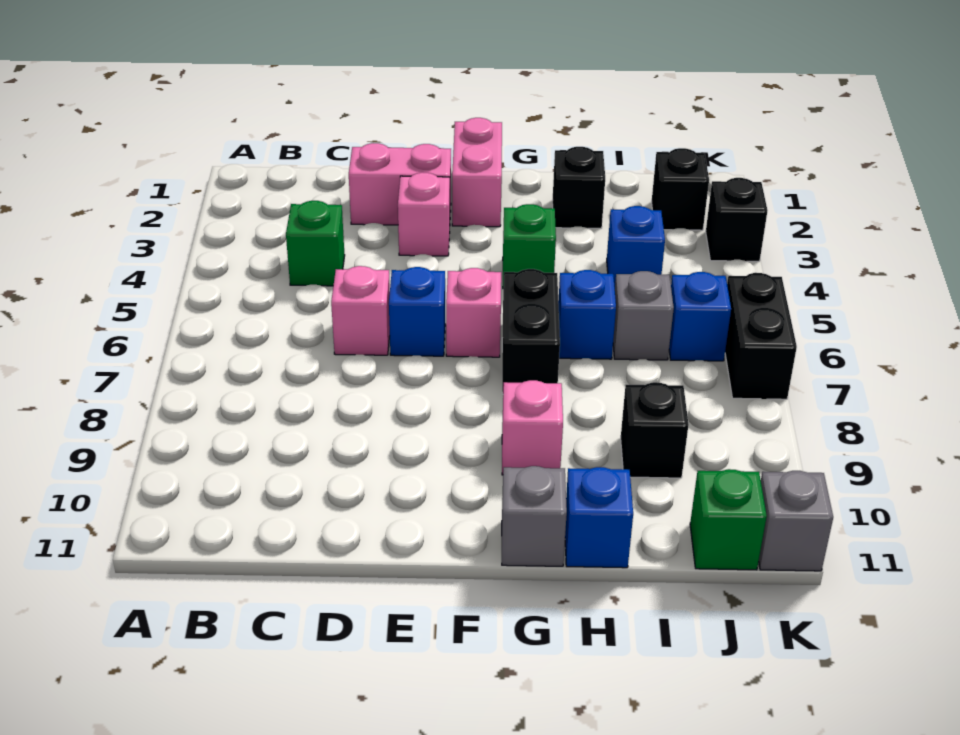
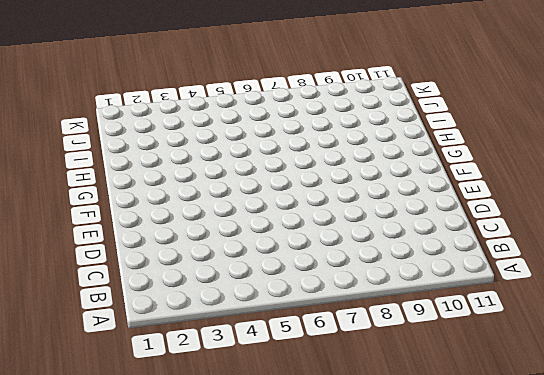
none -> green brick C4 level 1
none -> pink brick D2:E2 level 1
none -> pink brick D6 level 1

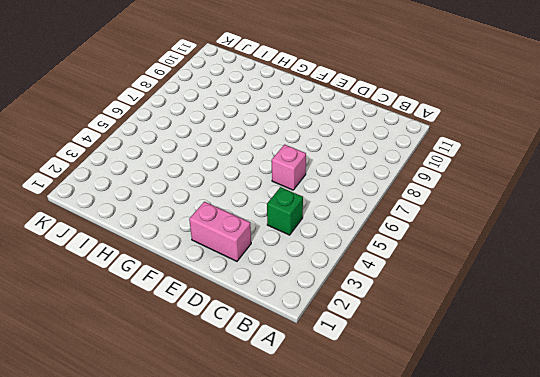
none -> pink brick E3 level 1
none -> blue brick E6 level 1
none -> pink brick F1:F2 level 1

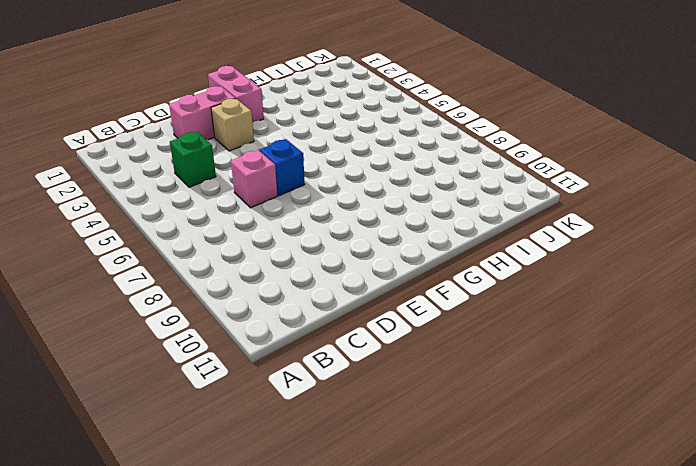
tan brick E3 level 1 -> pink brick E3 level 1
none -> pink brick F6 level 1
none -> green brick G4 level 1
none -> black brick G6:G7 level 1

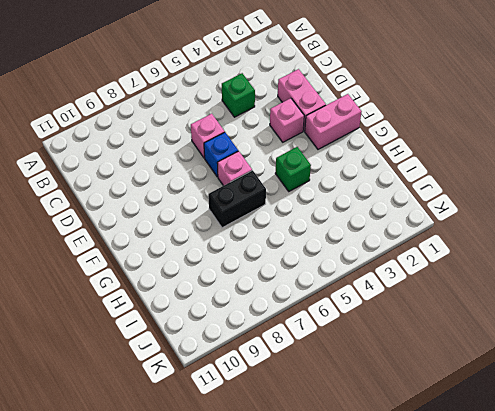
none -> pink brick G9 level 1
none -> grey brick G11 level 1
none -> black brick H2 level 1

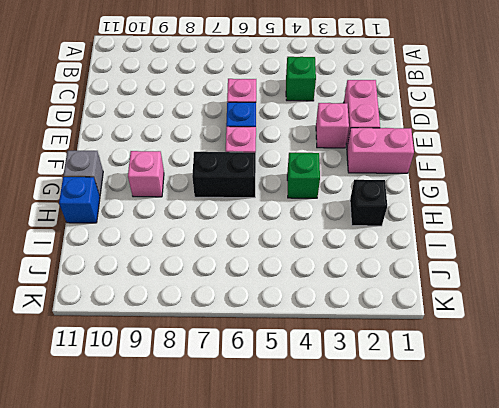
none -> blue brick H6 level 1
none -> blue brick I4 level 1
none -> grey brick I6 level 1

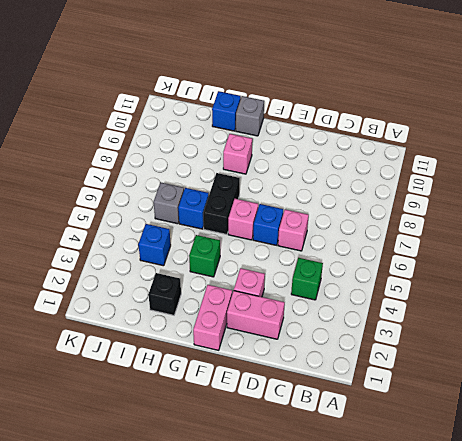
none -> black brick I9 level 1
none -> black brick J2 level 1
none -> blue brick J6 level 1

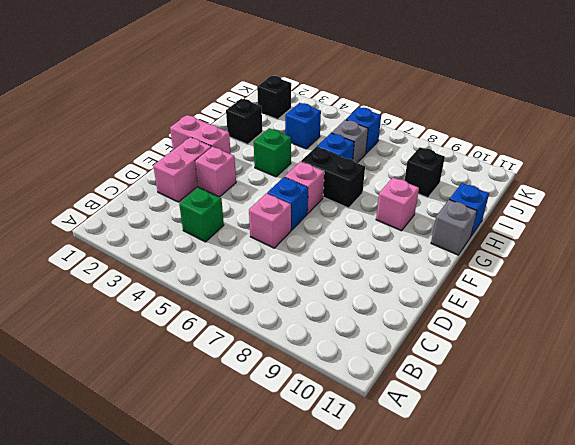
none -> green brick J11 level 1
none -> black brick K3 level 1
none -> black brick K6:K7 level 1

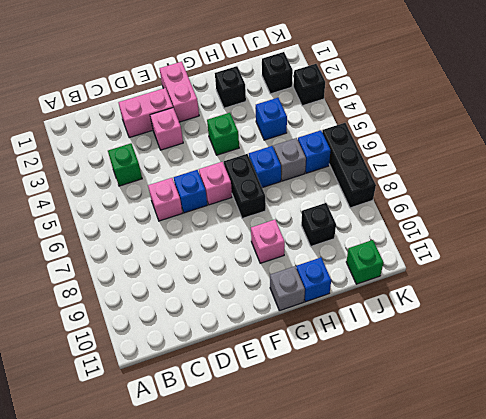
black brick K6:K8 level 1 -> black brick K6:K7 level 1
none -> grey brick K11 level 1

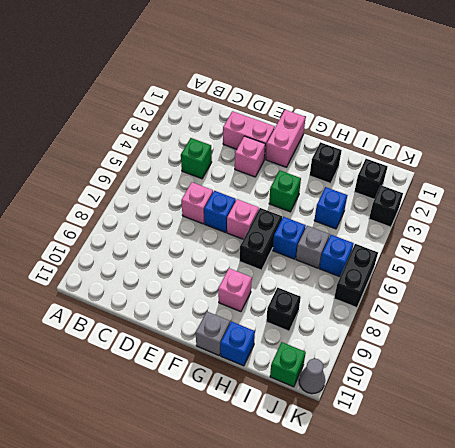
grey cone K11 level 1 -> grey brick K11 level 1

